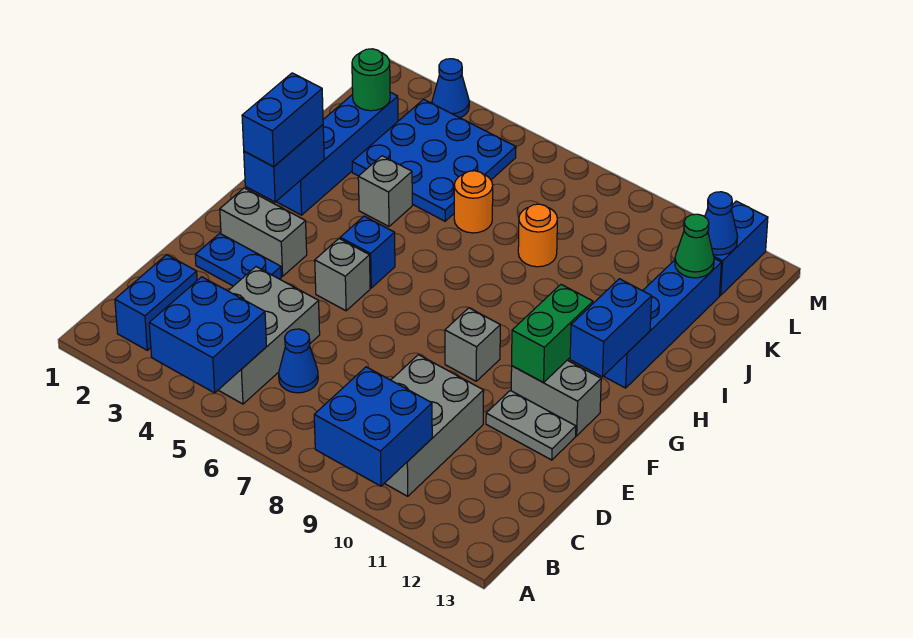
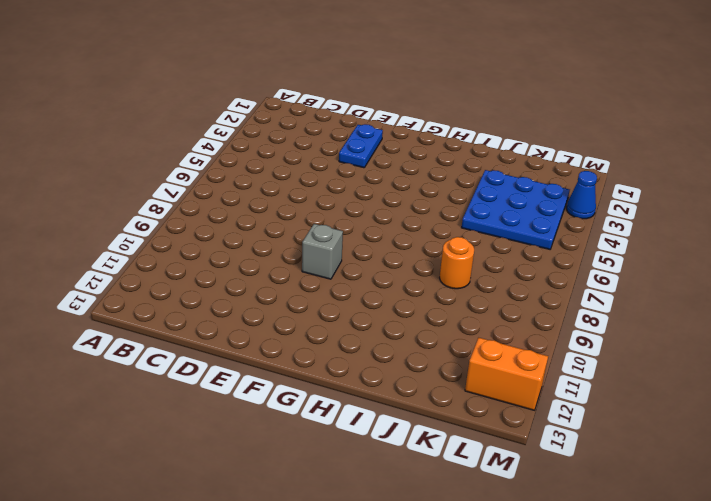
orange brick L12:M12 level 1 -> blue brick L12:M12 level 1
none -> blue brick B2:C2 level 1
none -> grey brick B4:D5 level 1
none -> grey brick B9:D10 level 1

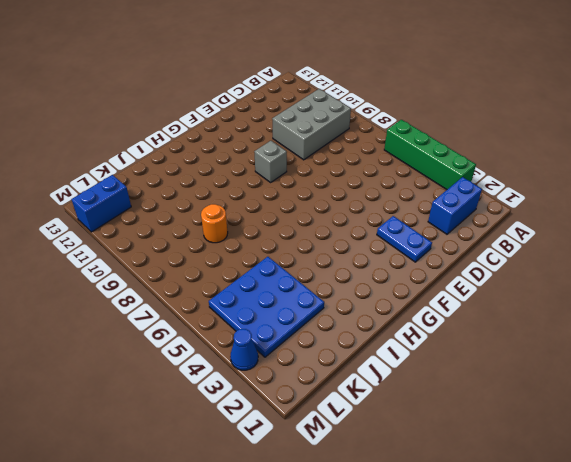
green brick A3:A6 level 1 -> none
none -> grey brick B4:D5 level 1
none -> blue cone C6 level 1
none -> grey plate E11:E12 level 1

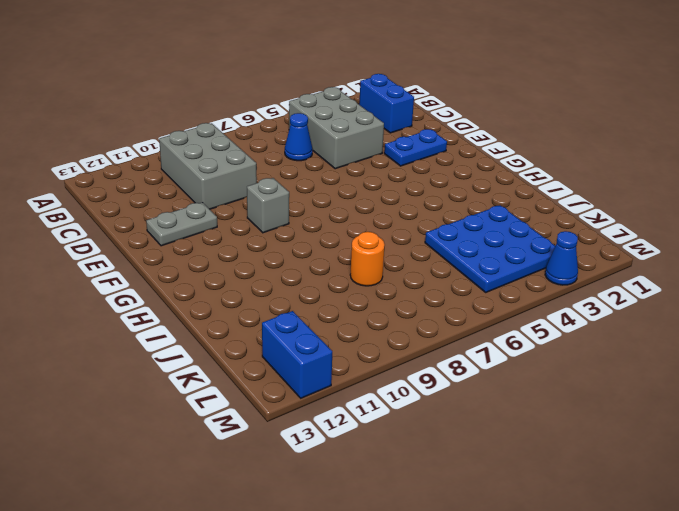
none -> grey brick F2:F3 level 1
none -> grey brick F5 level 1
none -> grey brick F11:F12 level 1

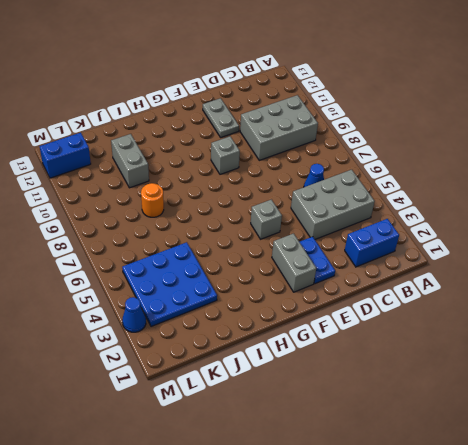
grey brick J10:J11 level 1 -> grey brick F11:F12 level 1
none -> blue brick G5 level 1
none -> blue brick H2:K2 level 1
none -> blue brick H12:K12 level 1

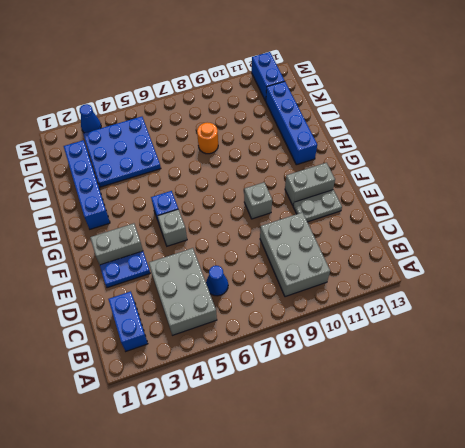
none -> grey brick I4 level 1
none -> orange round brick J6 level 1
none -> blue brick A4:B5 level 2

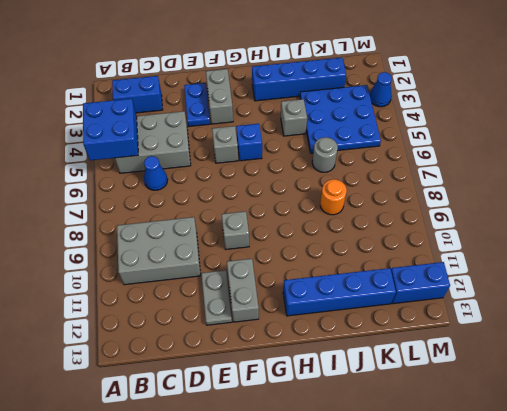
grey round brick J6 level 1 -> orange round brick J6 level 1
none -> blue brick A9:B10 level 2
none -> green brick F11:G11 level 2
none -> blue brick G2:H2 level 2

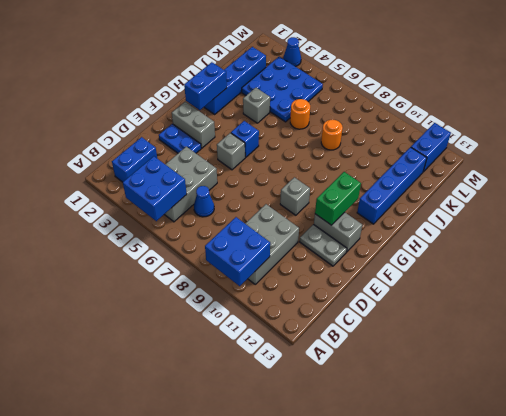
none -> blue brick G12:H12 level 2
none -> green round brick K2 level 2
none -> green cone K12 level 2

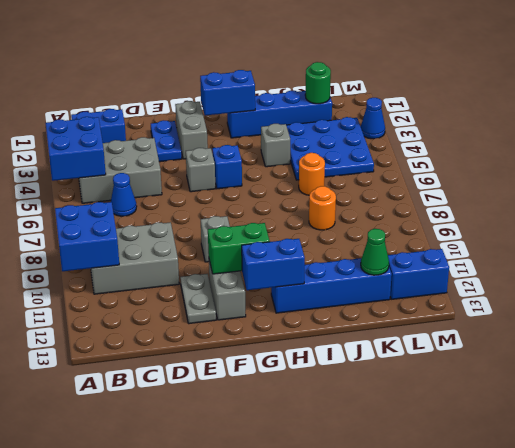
none -> blue cone L12 level 2
none -> blue brick G2:H2 level 3

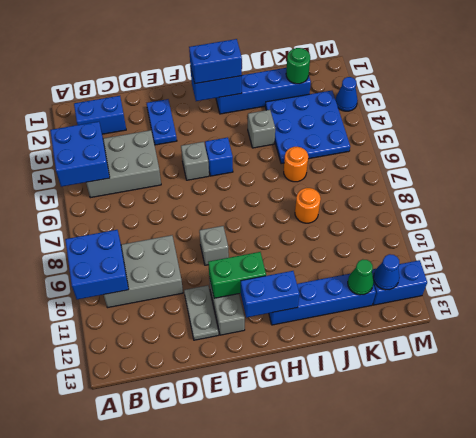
none -> blue cone C6 level 1
none -> grey brick F2:F3 level 1

